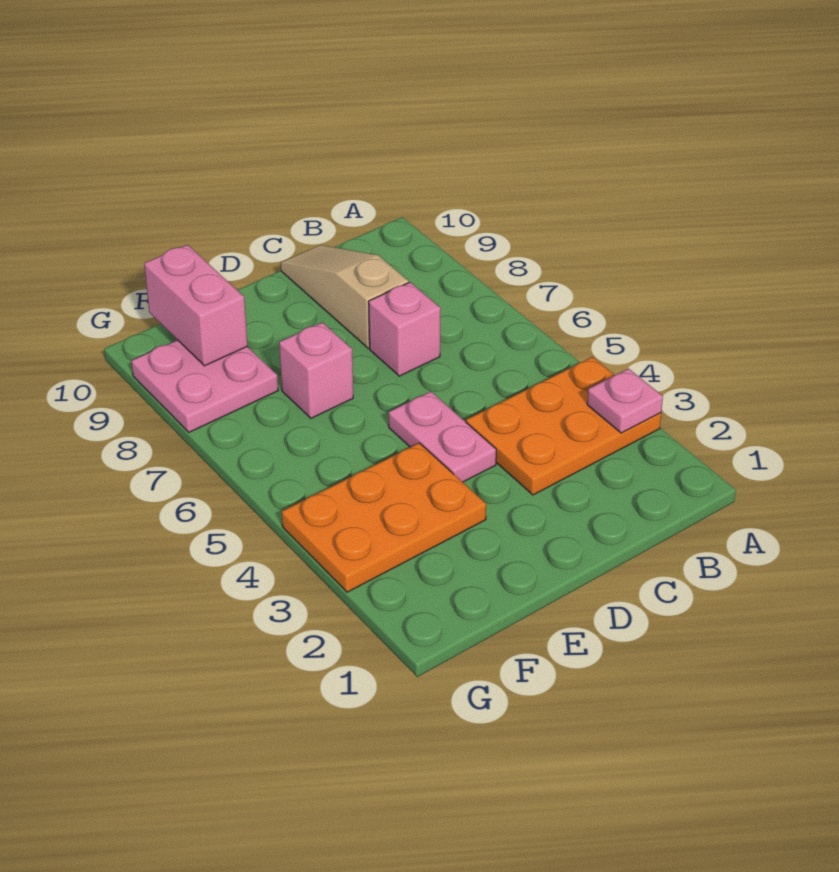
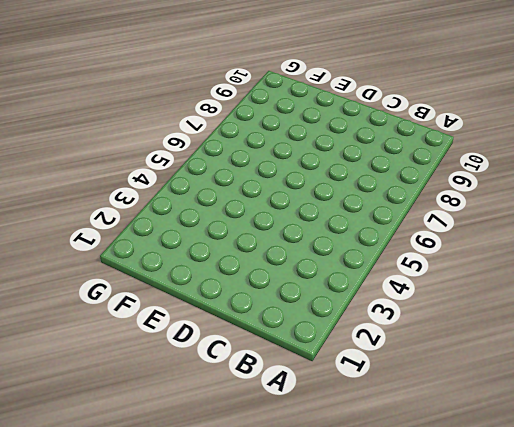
none -> orange plate A3:C4 level 1
none -> pink brick C7 level 1

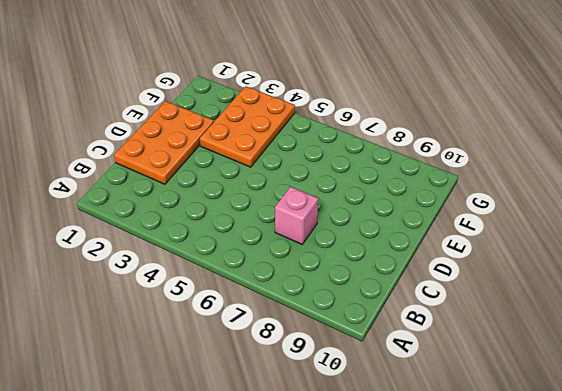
orange plate C1:E2 level 1 -> orange plate A3:C4 level 1
none -> tan slope C8:C10 level 1 top 8
none -> pink plate D4:D5 level 1

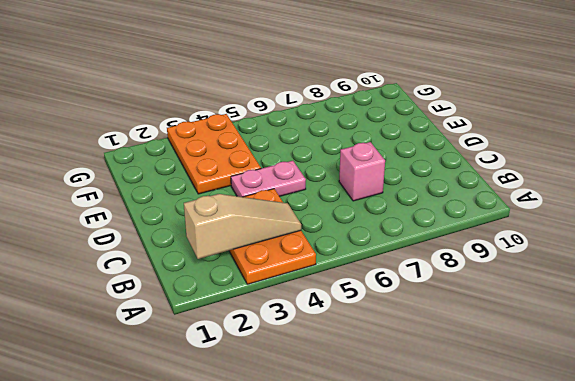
tan slope B2:B4 level 2 top 2 -> tan slope C8:C10 level 1 top 8
none -> pink brick E7 level 1
none -> pink plate F8:G9 level 1

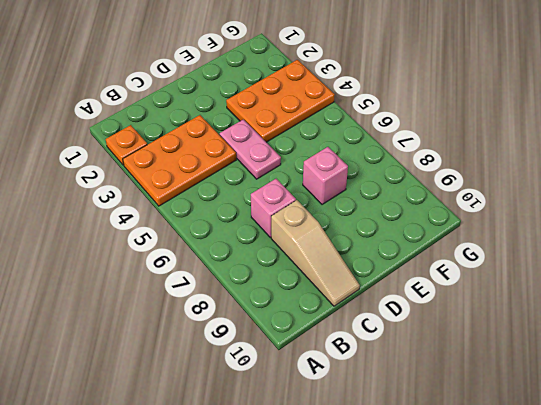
orange plate A2 level 1 -> none
none -> pink plate F8:G9 level 1
none -> pink plate A3 level 2

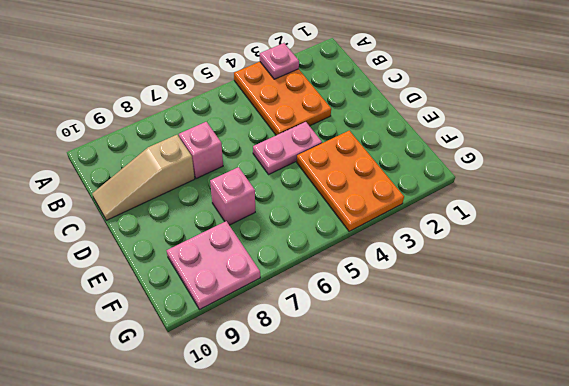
none -> pink brick F9:F10 level 2

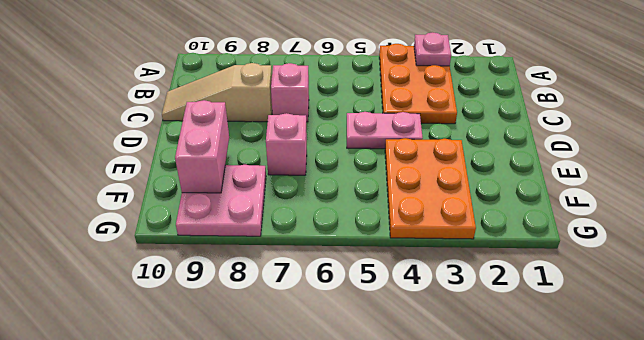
pink brick E9:F9 level 2 -> pink brick F9:F10 level 2

